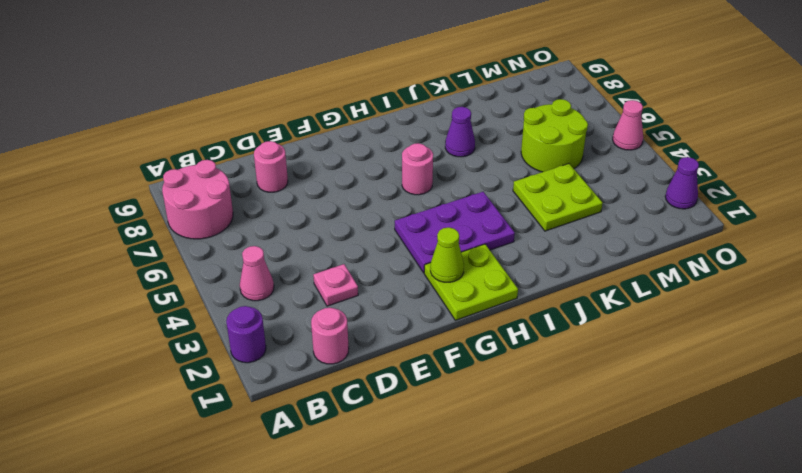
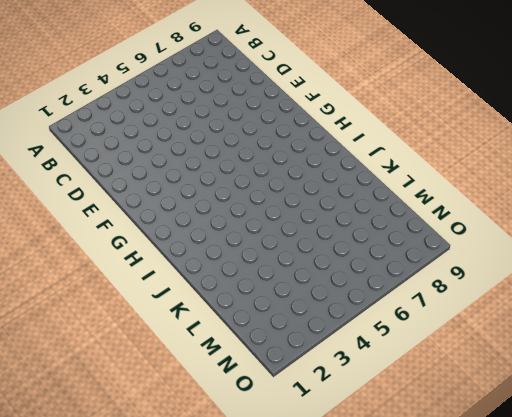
none -> purple round brick A2 level 1
none -> pink round brick A7:B8 level 1
none -> pink cone B4 level 1

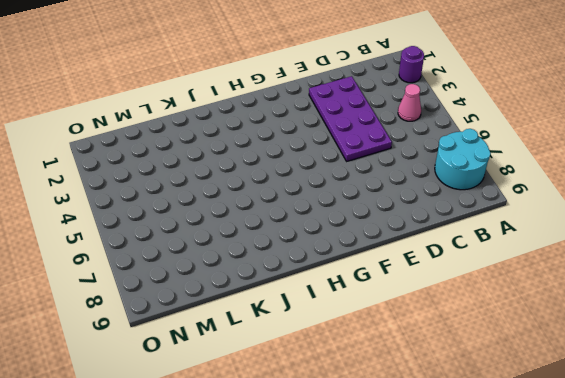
cyan round brick A7:B8 level 1 -> pink round brick A7:B8 level 1
purple plate D2:E5 level 1 -> pink plate D3 level 1
none -> pink round brick C1 level 1
none -> pink round brick D8 level 1
none -> lime plate G1:H2 level 1

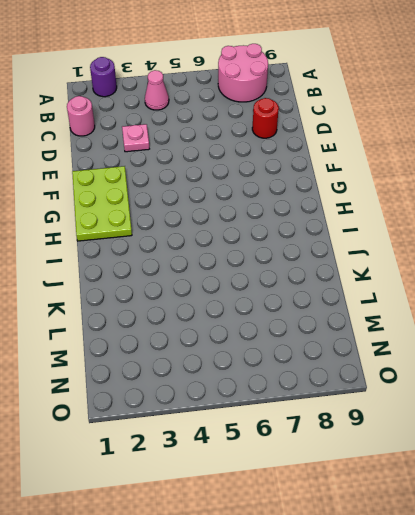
red round brick D8 level 1 -> pink round brick D8 level 1
lime plate F1:H2 level 1 -> lime plate G1:H2 level 1
none -> purple plate G3:I4 level 1
none -> pink round brick H6 level 1
none -> purple cone J7 level 1

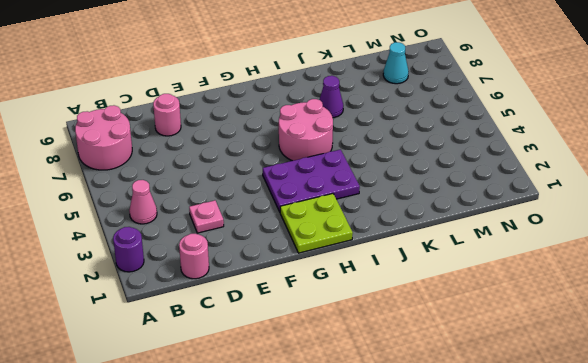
pink round brick H5:I6 level 1 -> pink round brick H6 level 1
cyan cone M8 level 1 -> none
none -> lime plate K3:L4 level 1
none -> lime round brick L5:M6 level 1
none -> purple cone O2 level 1

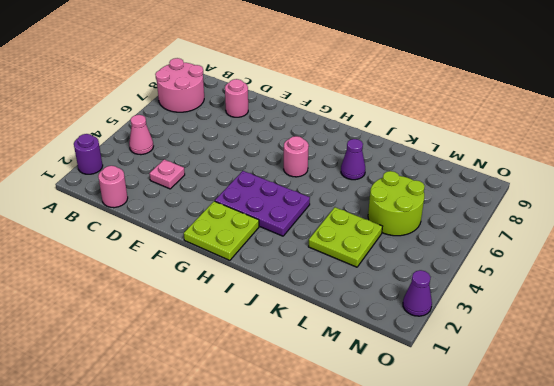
none -> pink cone O5 level 1
none -> lime cone G2 level 2

